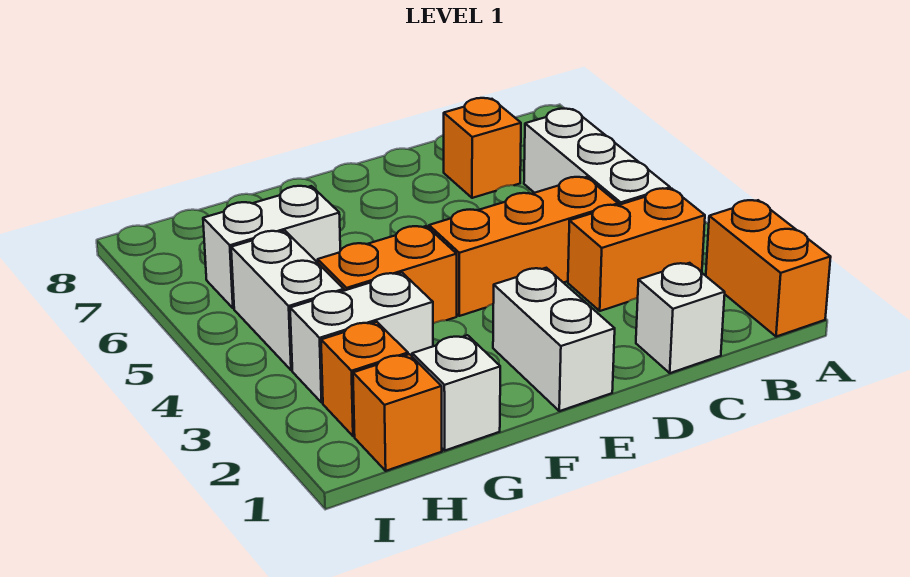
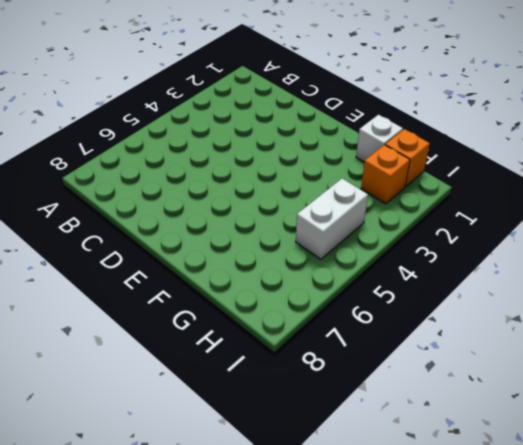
none -> orange brick A1:A2 level 1
none -> orange brick B3:C3 level 1
none -> white brick B4:B6 level 1

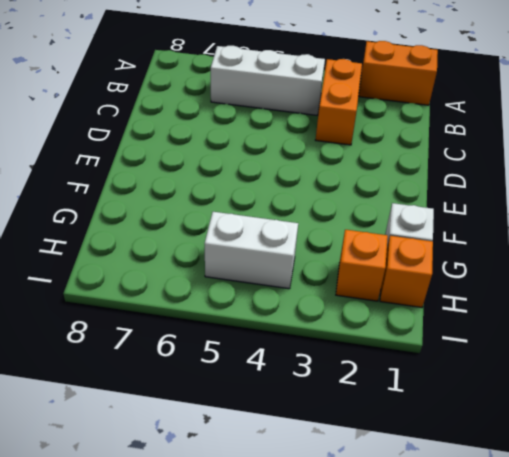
none -> white brick C1 level 1
none -> orange brick C4:E4 level 1
none -> orange brick C7 level 1

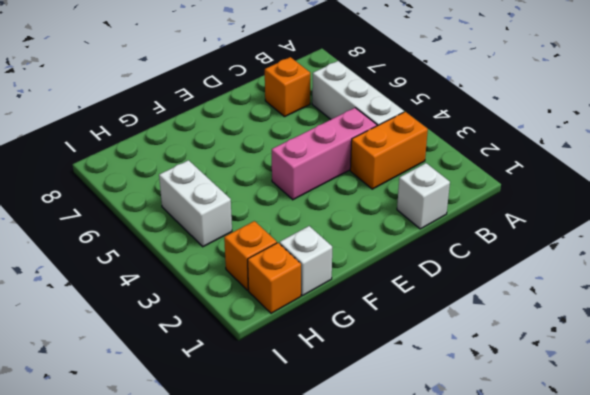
pink brick C4:E4 level 1 -> orange brick C4:E4 level 1
none -> orange brick A1:A2 level 1
none -> white brick E1:E2 level 1
none -> orange brick F4:G4 level 1

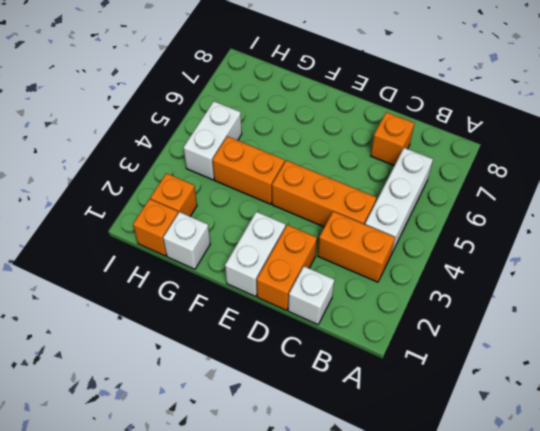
orange brick D1:D2 level 1 -> orange brick A1:A2 level 1
none -> white brick G3:H3 level 1
none -> white brick G6:H6 level 1

